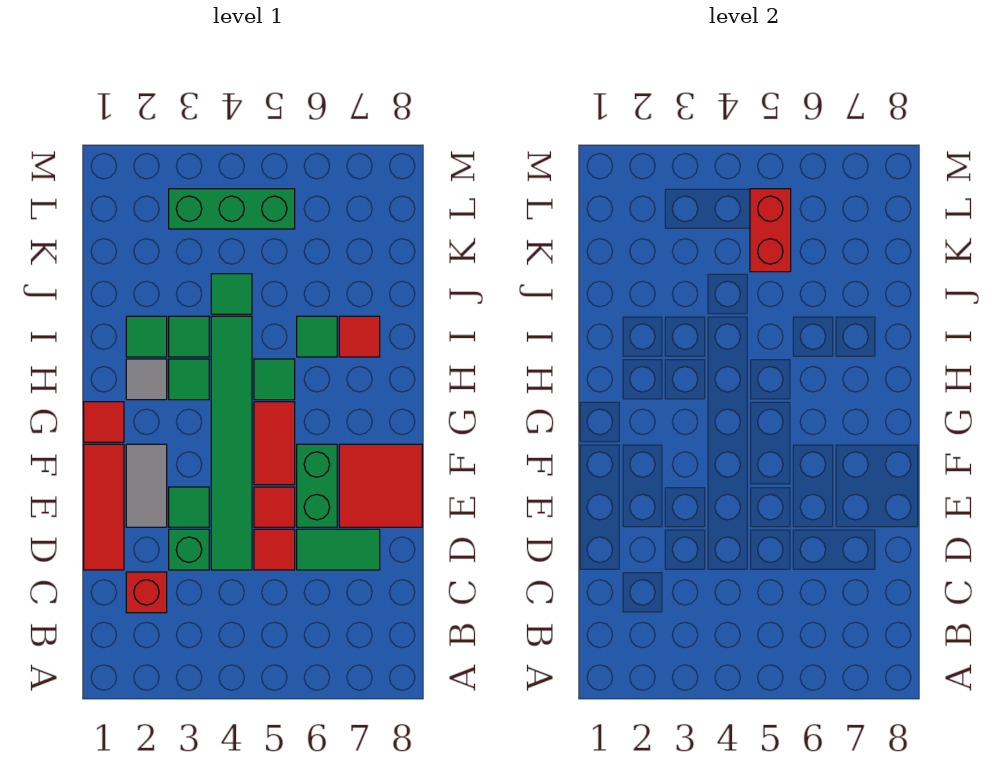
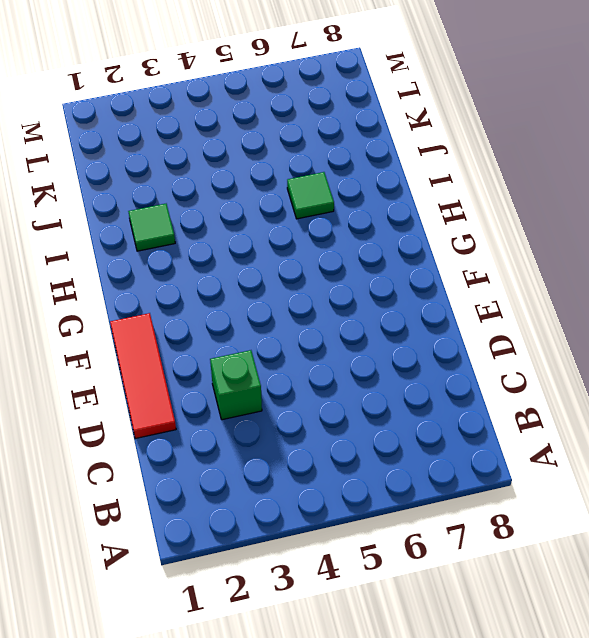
none -> red brick C2 level 1
none -> green tile D4:I4 level 1
none -> red tile D5 level 1

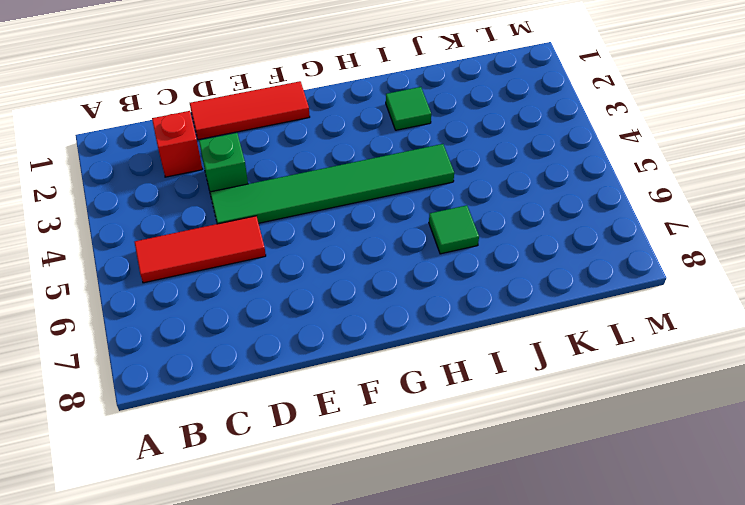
red tile B5:D5 level 1 -> red tile D5 level 1
none -> green tile D6:D7 level 1
none -> grey tile E2:F2 level 1
none -> green tile E3 level 1

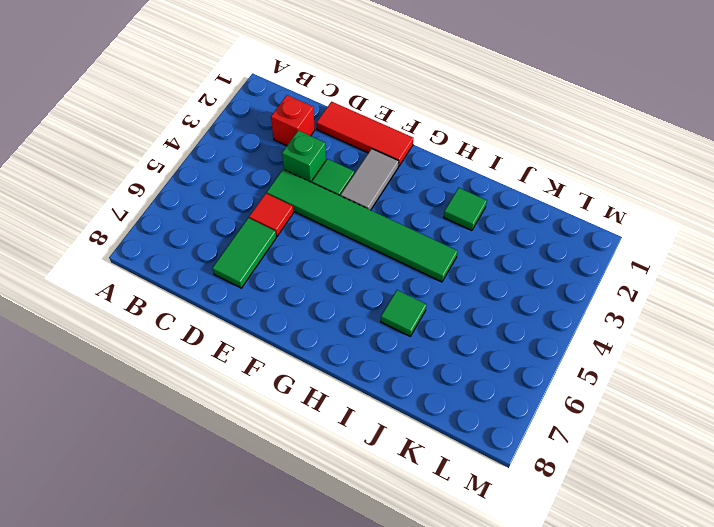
grey tile F2:F3 level 1 -> grey tile E2:F2 level 1
none -> red tile E5 level 1
none -> green brick E6:F6 level 1
none -> red tile E7:F8 level 1

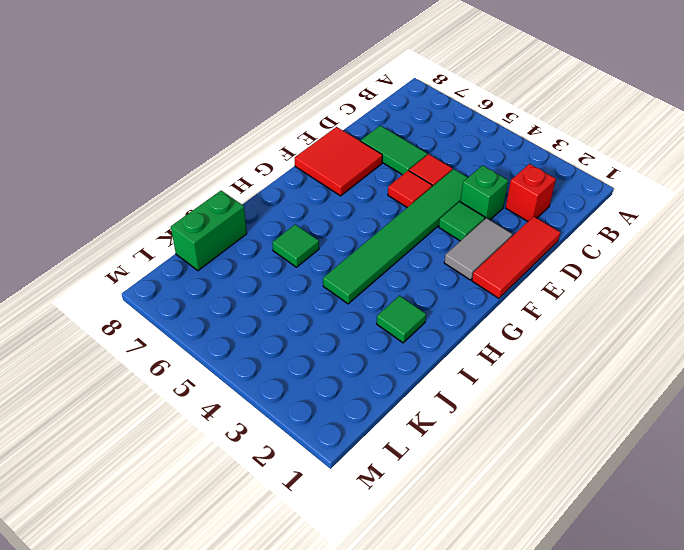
green brick J8:K8 level 1 -> green brick E6:F6 level 1
none -> red tile F5:G5 level 1
none -> red tile G1 level 1
none -> grey tile H2 level 1

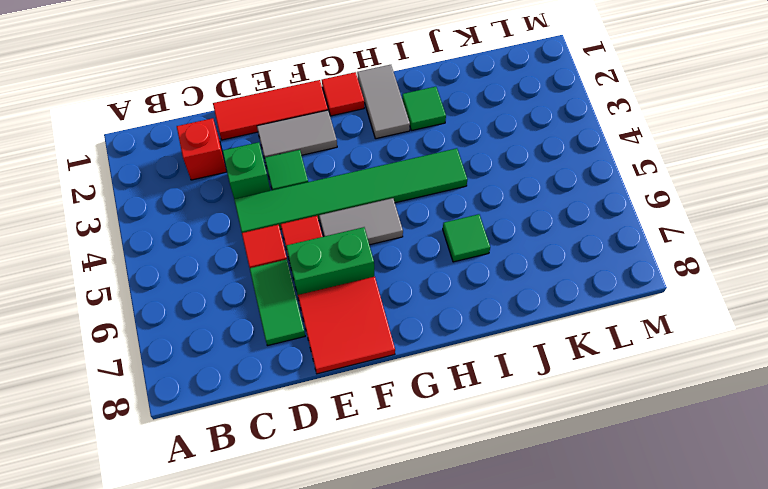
grey tile F5:G5 level 1 -> red tile F5:G5 level 1
grey tile H1:H2 level 1 -> grey tile H2 level 1
none -> green tile H3 level 1
none -> green tile H5 level 1
none -> green tile I3 level 1

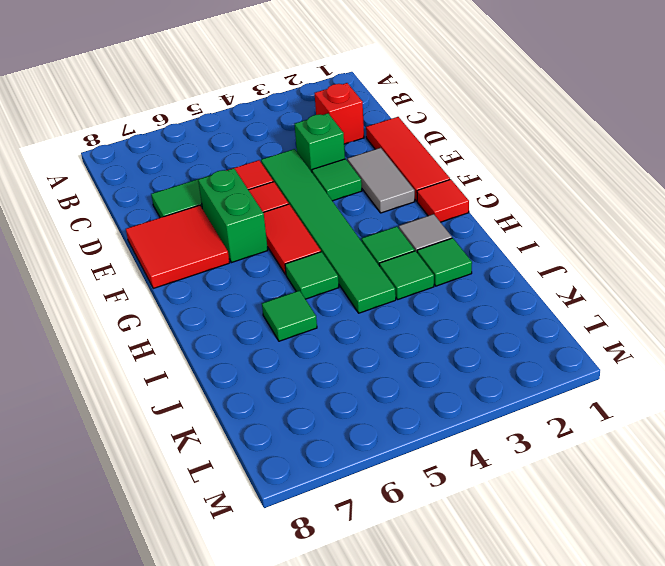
none -> red tile I7 level 1
none -> green tile J4 level 1
none -> green brick L3:L5 level 1

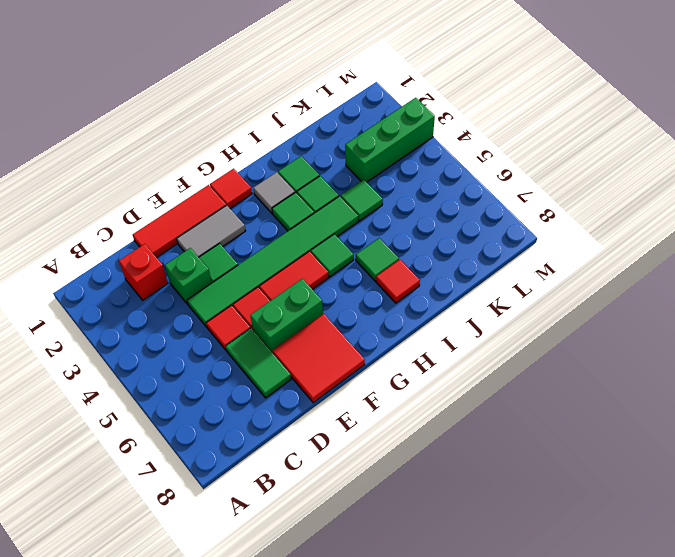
green brick K3:M3 level 1 -> green brick L3:L5 level 1
none -> red brick K5:L5 level 2

